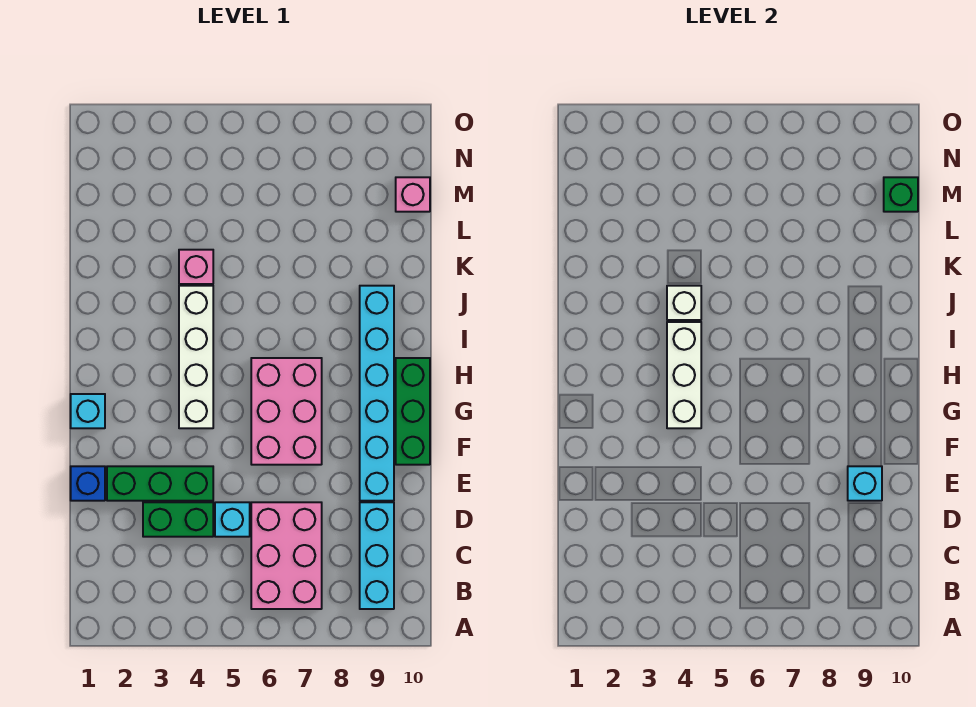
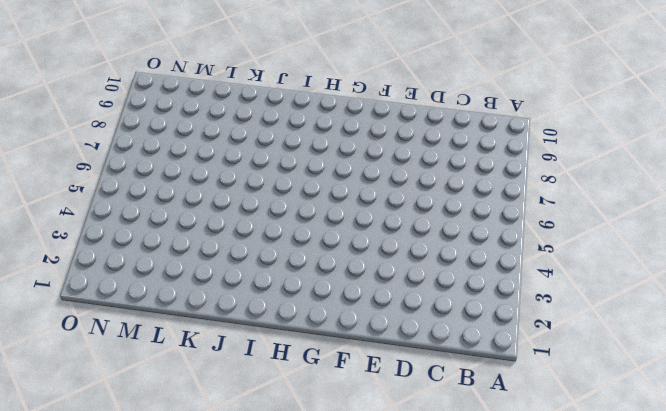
none -> pink brick B6:D7 level 1
none -> cyan brick B9:D9 level 1
none -> green brick D3:D4 level 1

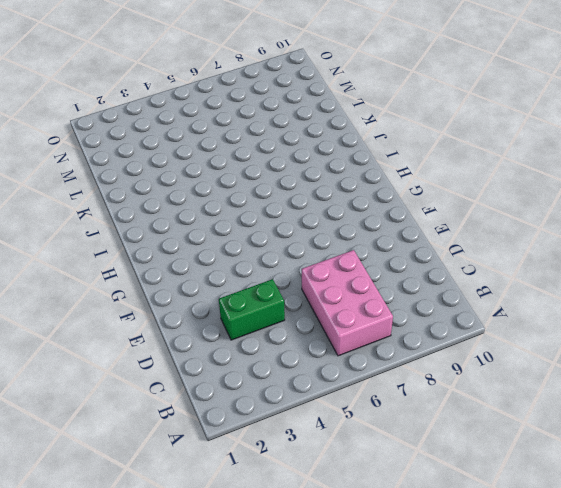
none -> cyan brick B9:D9 level 1
none -> cyan brick D5 level 1
none -> blue brick E1 level 1

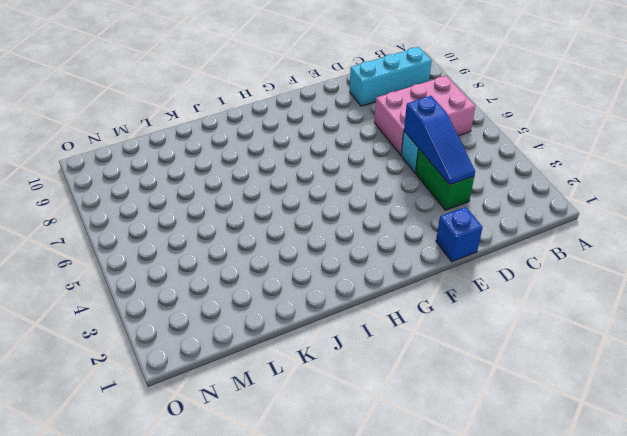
blue slope D3:D5 level 2 top 5 -> none
none -> green brick E2:E4 level 1
none -> cyan brick E9:J9 level 1
none -> pink brick F6:H7 level 1

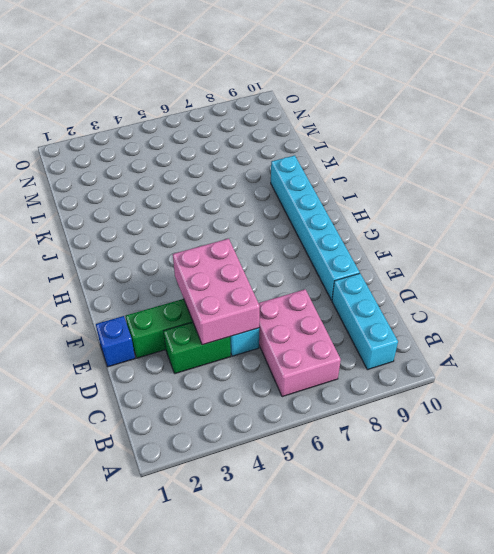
pink brick D4:F5 level 2 -> pink brick F6:H7 level 1
none -> green brick F10:H10 level 1
none -> cyan brick G1 level 1
none -> white brick G4:J4 level 1

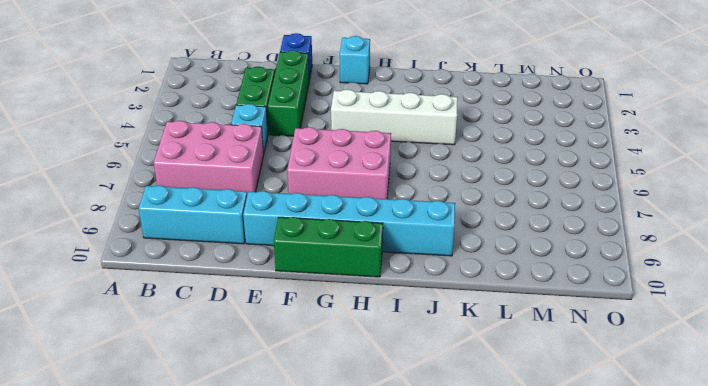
none -> pink brick K4 level 1
none -> pink brick M10 level 1
none -> cyan brick E9 level 2

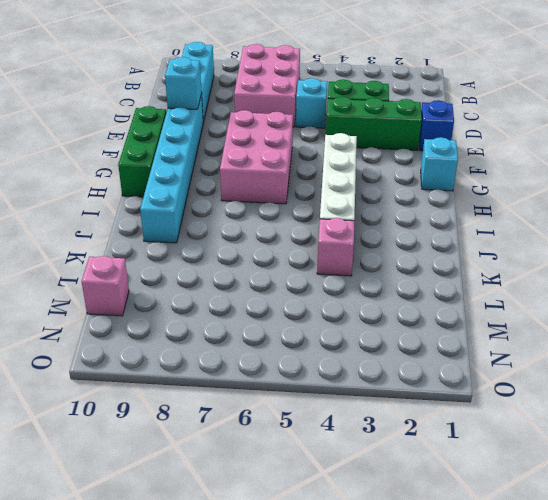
none -> white brick G4:I4 level 2
none -> white brick J4 level 2
none -> green brick M10 level 2

